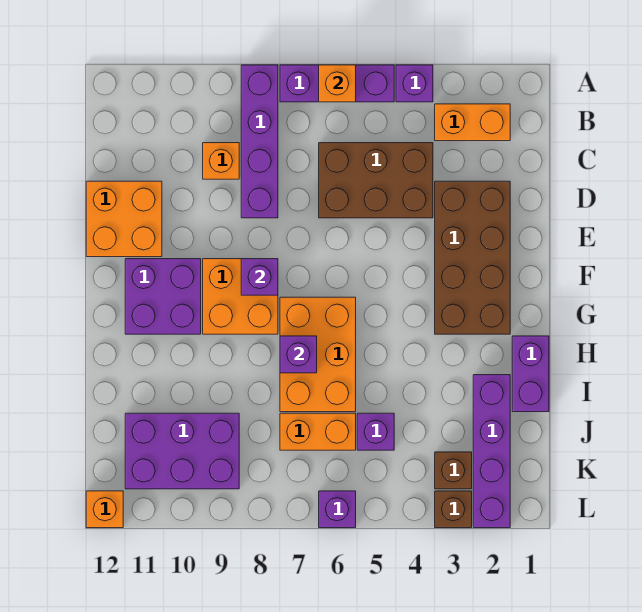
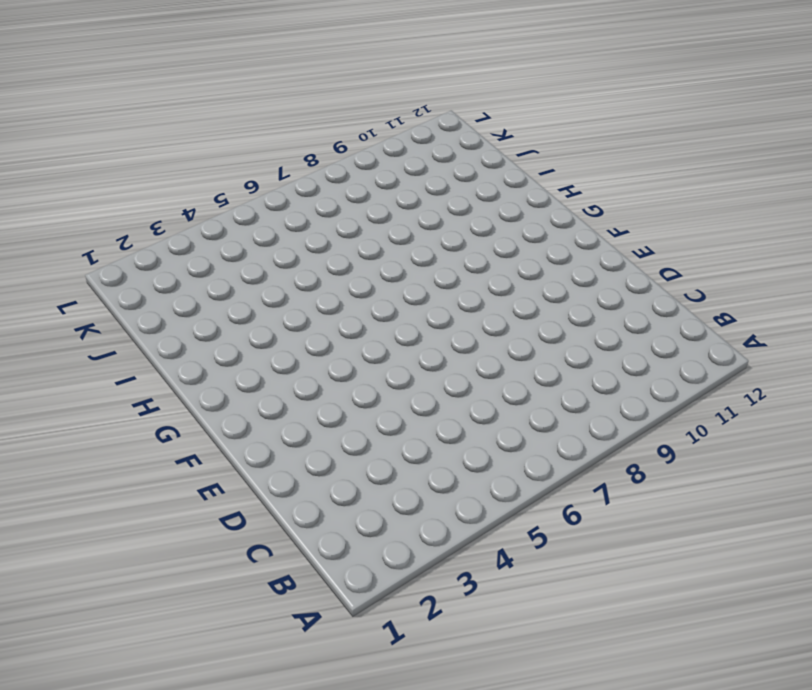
none -> purple brick A4 level 1
none -> purple brick A5:A7 level 1
none -> purple brick A8:D8 level 1

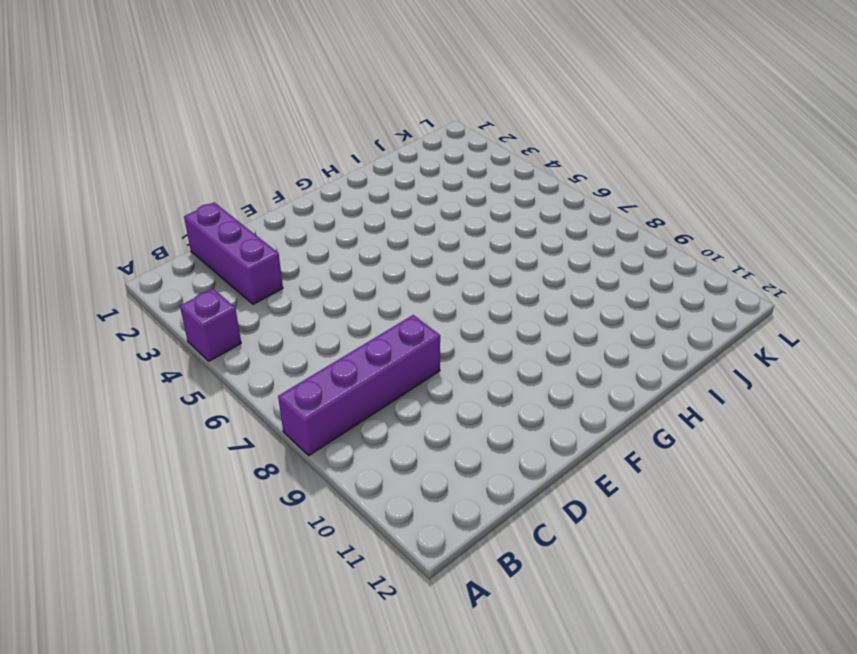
purple brick C1:C3 level 1 -> purple brick A5:A7 level 1
none -> orange brick B2:B3 level 1
none -> brown brick C4:D6 level 1
none -> orange brick C9 level 1

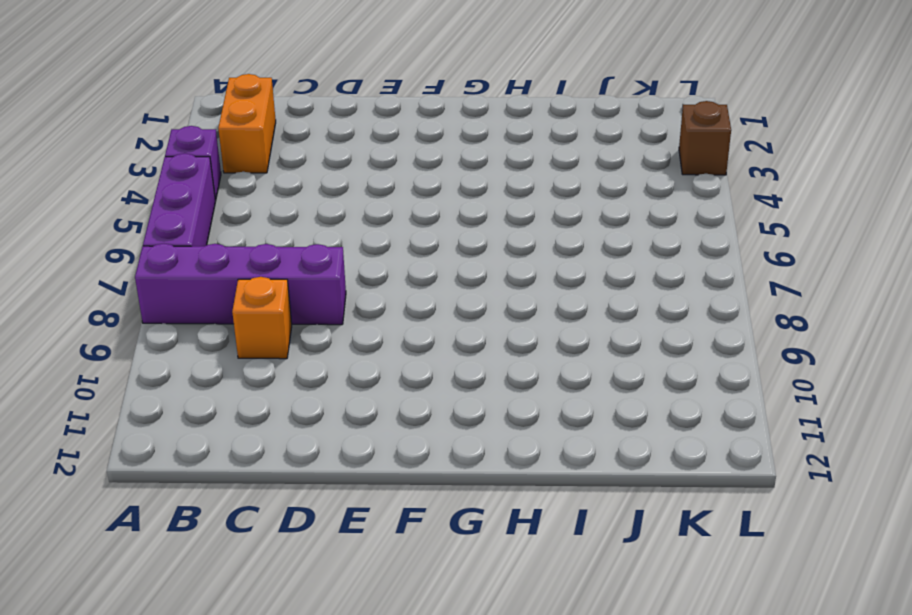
none -> brown brick C4:D6 level 1
none -> brown brick D2:G3 level 1
none -> orange brick D11:E12 level 1

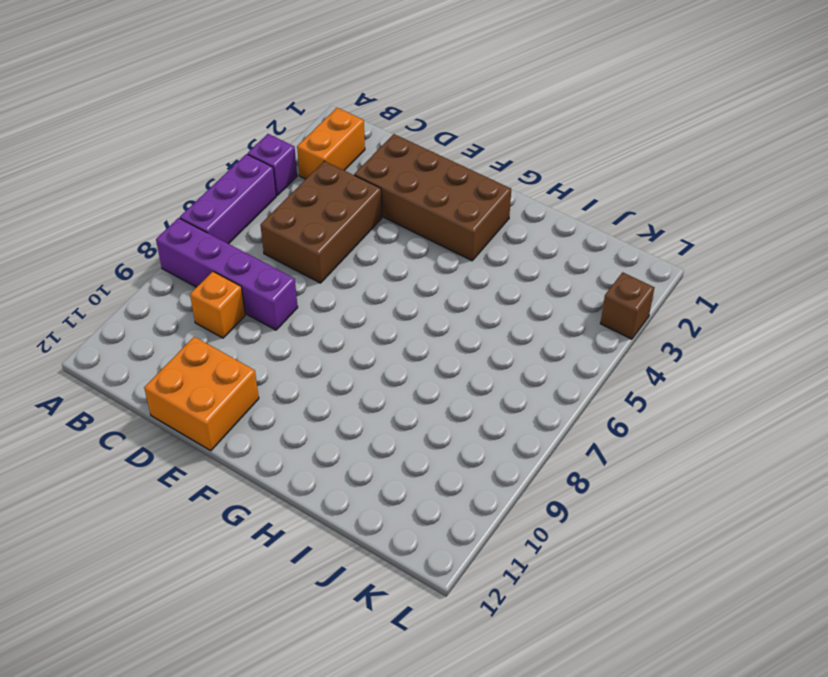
none -> orange brick F8:G9 level 1
none -> purple brick F10:G11 level 1
none -> orange brick G6:I7 level 1

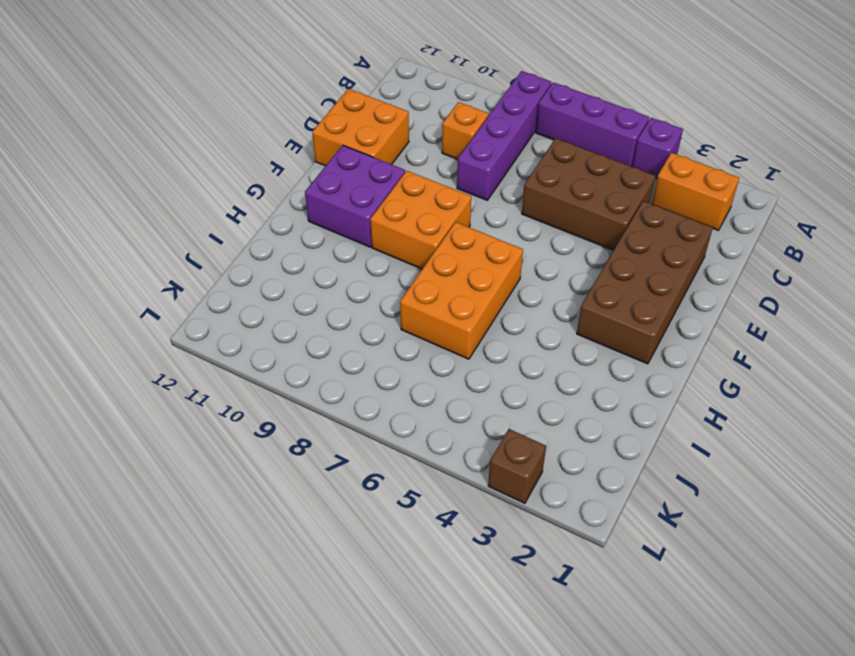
none -> purple brick H1:I1 level 1
none -> purple brick I2:L2 level 1
none -> purple brick J5 level 1

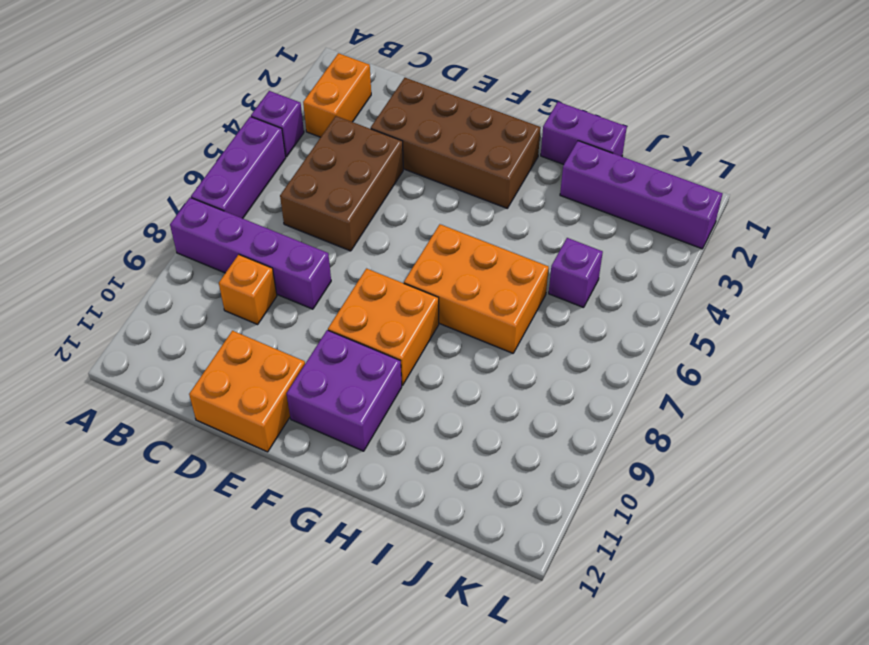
none -> orange brick J6:J7 level 1
none -> purple brick J9:K11 level 1
none -> brown brick K3 level 1

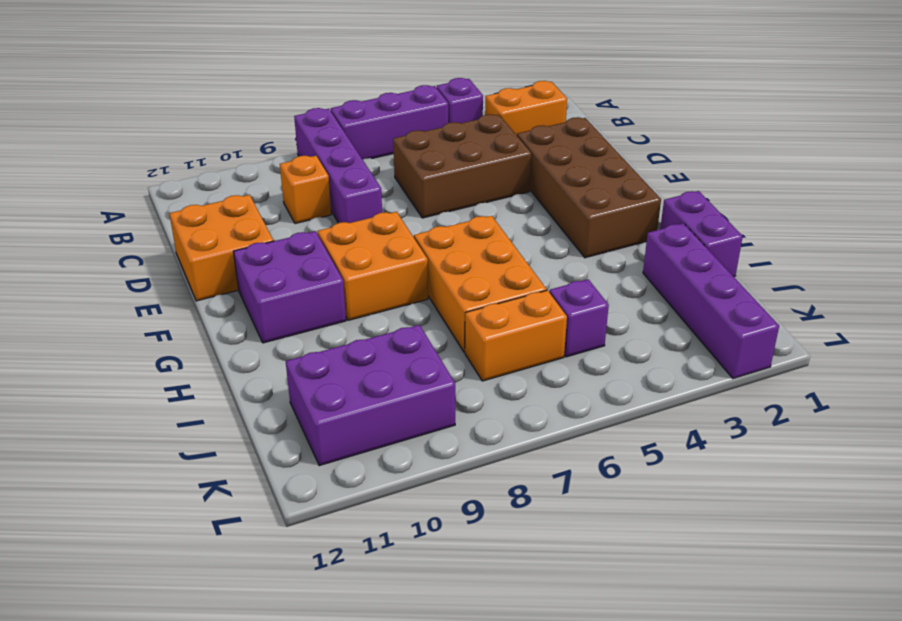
none -> brown brick K3 level 1
none -> brown brick L3 level 1
none -> purple brick L6 level 1

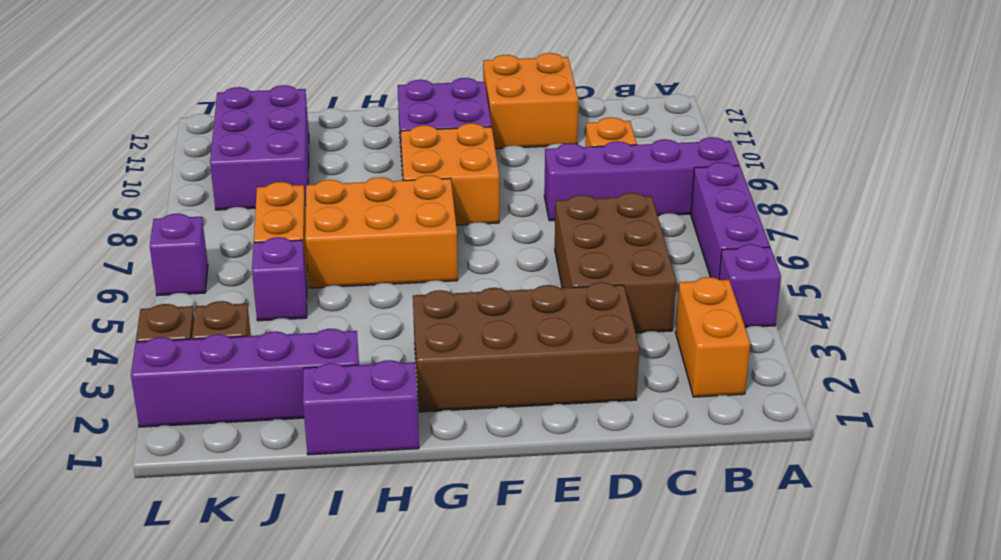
none -> orange brick L12 level 1
none -> orange brick A6 level 2
none -> purple brick F8 level 2

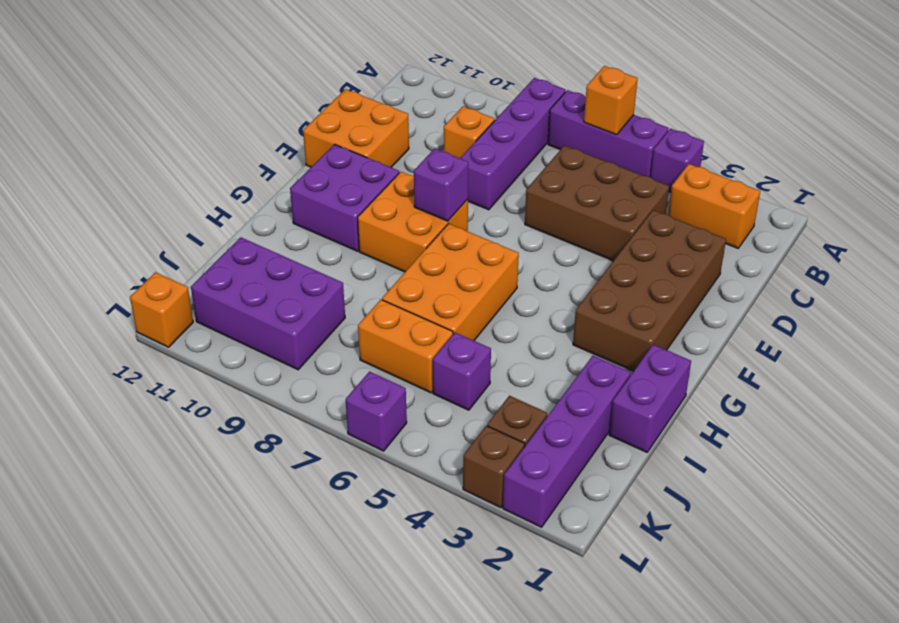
none -> purple brick H7 level 2

